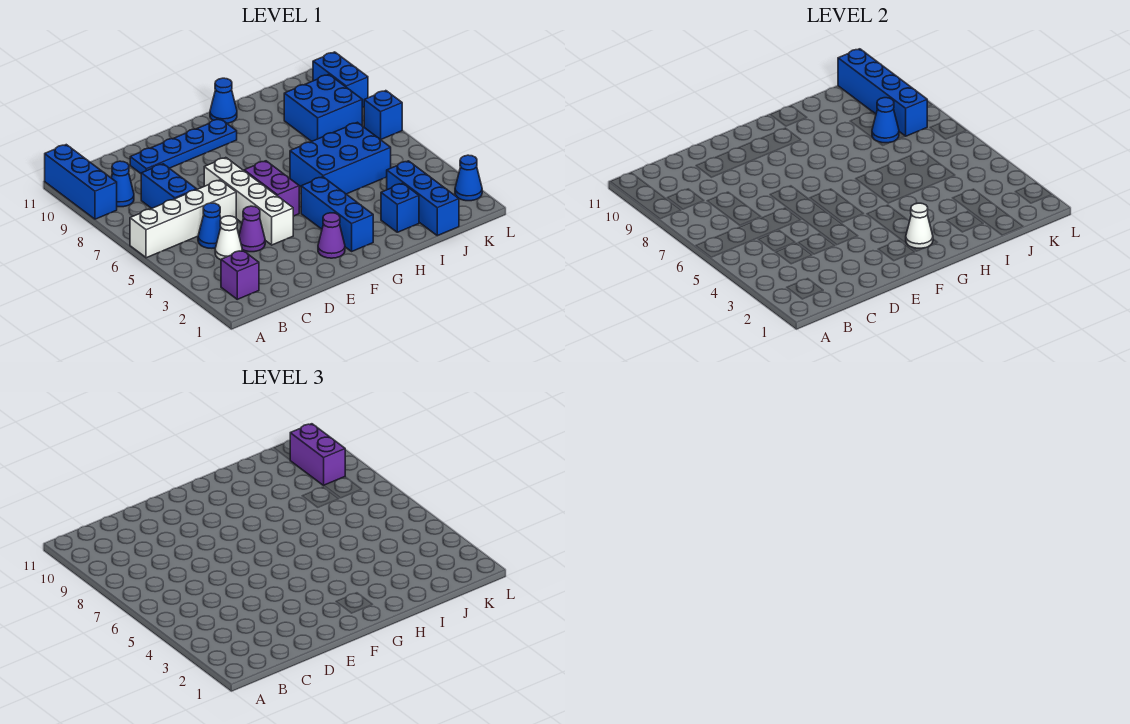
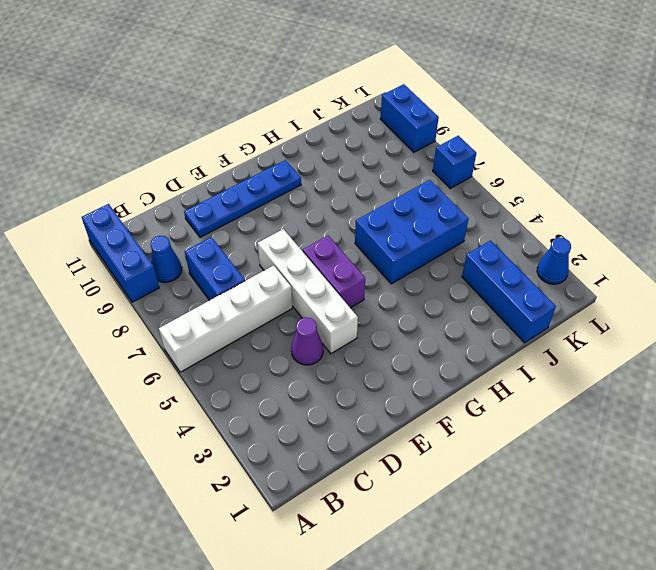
none -> purple brick B2 level 1
none -> white cone C4 level 1
none -> blue cone C5 level 1

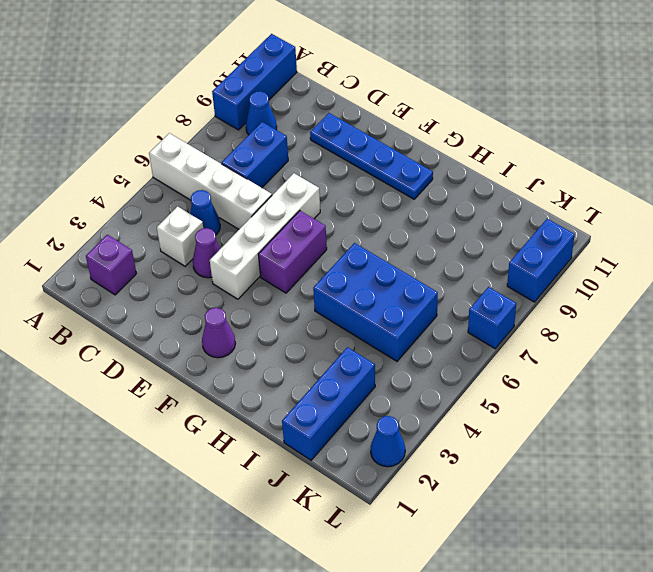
white brick C4 level 1 -> white cone C4 level 1
none -> blue brick G2:G4 level 1
none -> blue cone H11 level 1
none -> blue brick I2 level 1

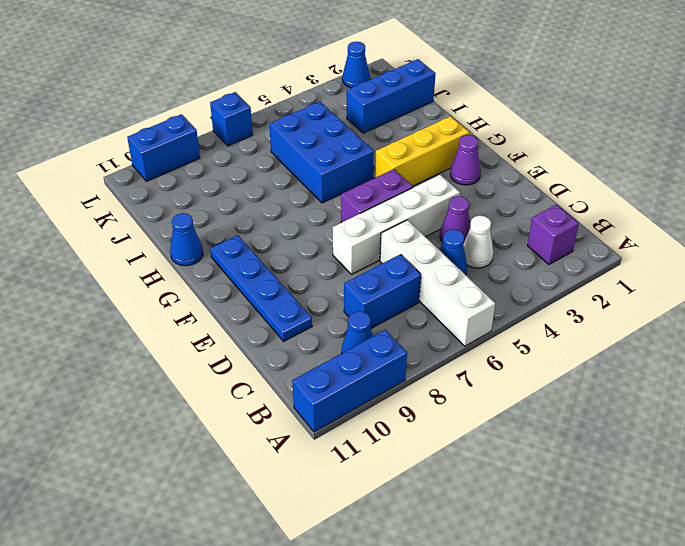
yellow brick G2:G4 level 1 -> blue brick G2:G4 level 1
none -> blue brick I2 level 1
none -> blue brick J8:K9 level 1
none -> white cone G2 level 2

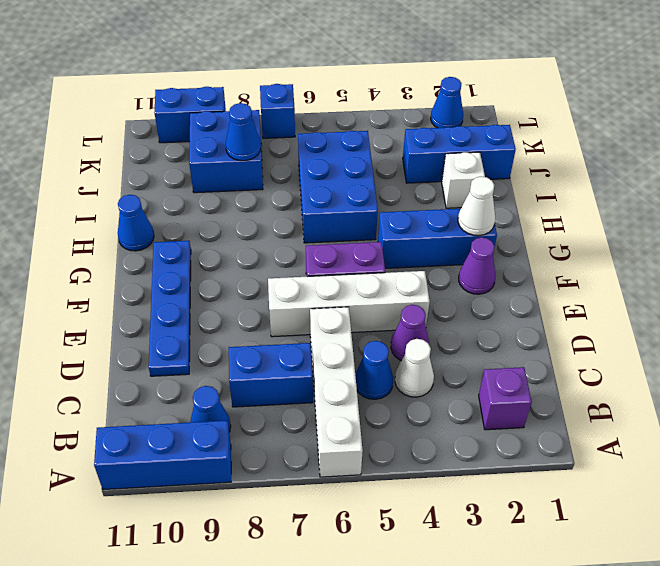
white brick I2 level 1 -> blue brick I2 level 1
none -> blue brick K8:K11 level 2
none -> purple brick K9:K10 level 3

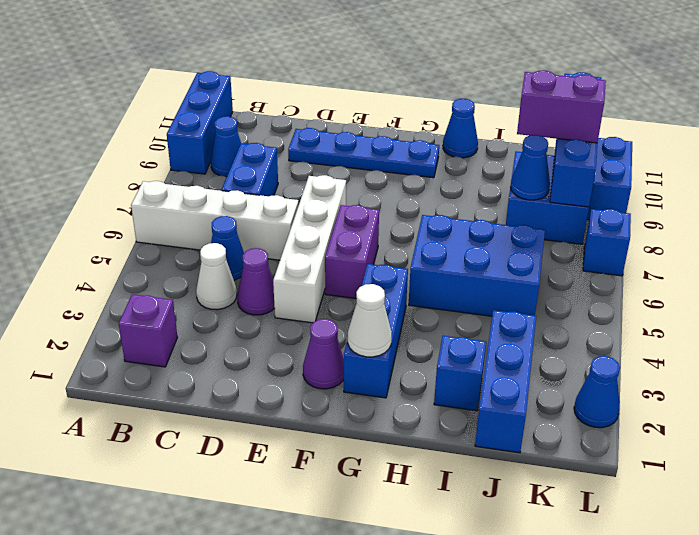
purple brick J9:K9 level 3 -> purple brick K9:K10 level 3

